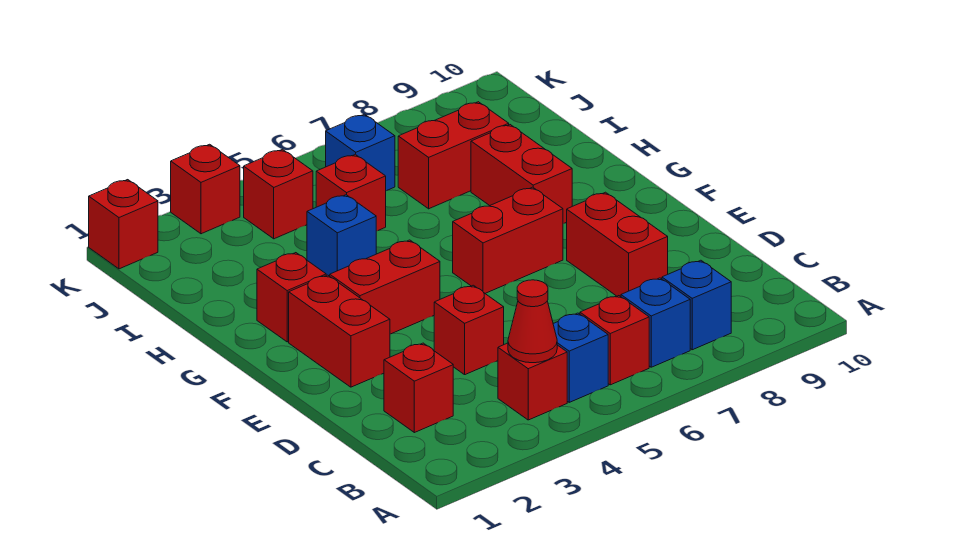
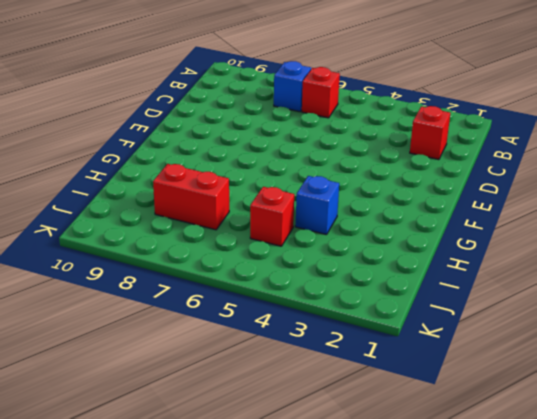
none -> red brick B4 level 1
none -> blue brick B5 level 1
none -> blue brick B8 level 1

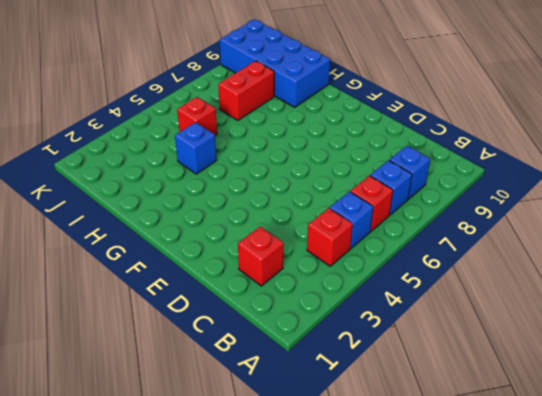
blue brick H9:K10 level 1 -> none
none -> red brick D4 level 1
none -> red brick D8:E8 level 1
none -> red brick E2:F2 level 1

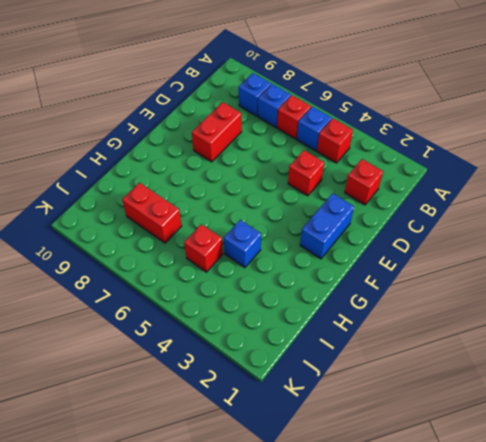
blue brick E2:F2 level 1 -> red brick E2:F2 level 1
none -> red brick F3:F4 level 1
none -> red brick F6:F7 level 1
none -> red brick G2 level 1

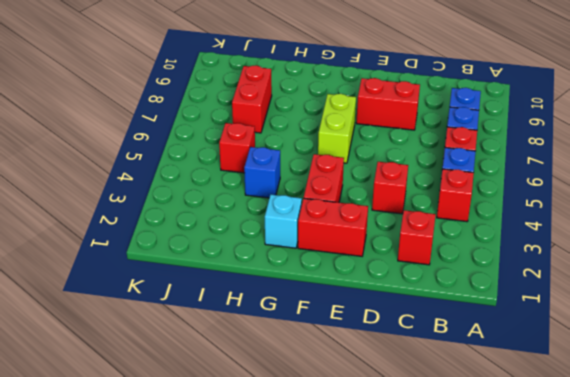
lime brick F6:F7 level 1 -> red brick F6:F7 level 1
cyan brick G2 level 1 -> red brick G2 level 1
none -> red brick G8:H8 level 1
none -> red brick J4 level 1
none -> blue brick J6 level 1

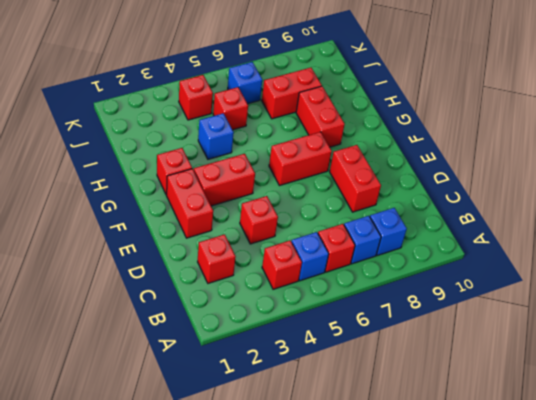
none -> red brick K1 level 1
none -> red brick K3 level 1
none -> red cone B4 level 2

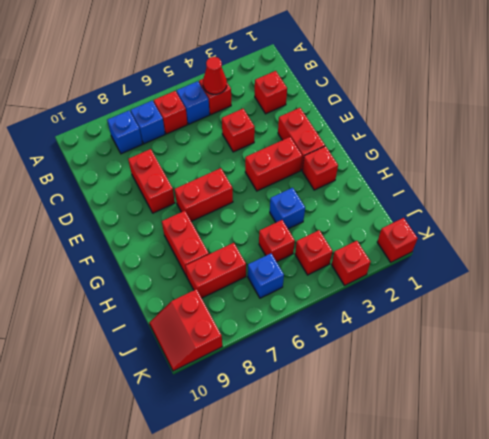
red slope J9:K10 level 1 top 9 -> none

